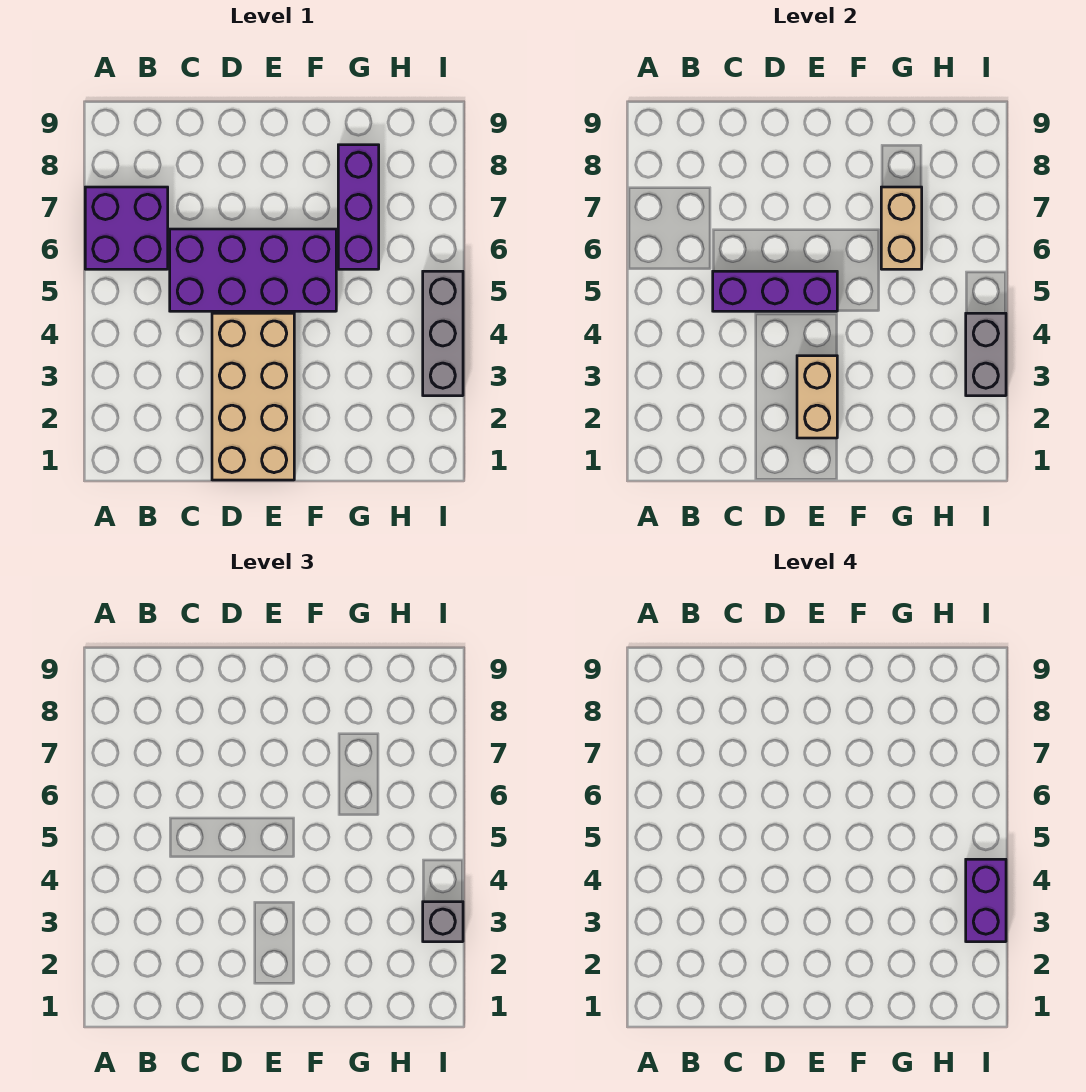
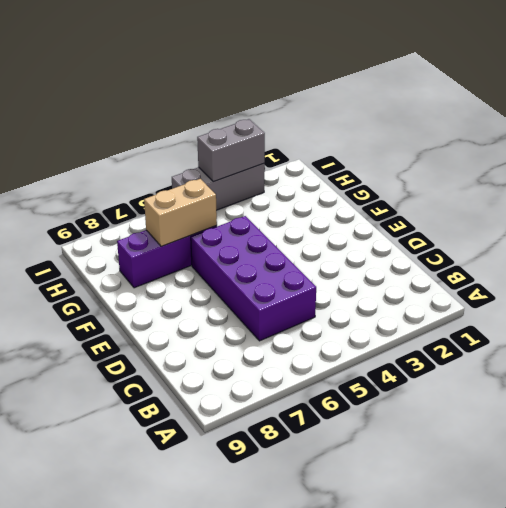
none -> purple brick A6:B7 level 1
none -> tan brick D1:E4 level 1

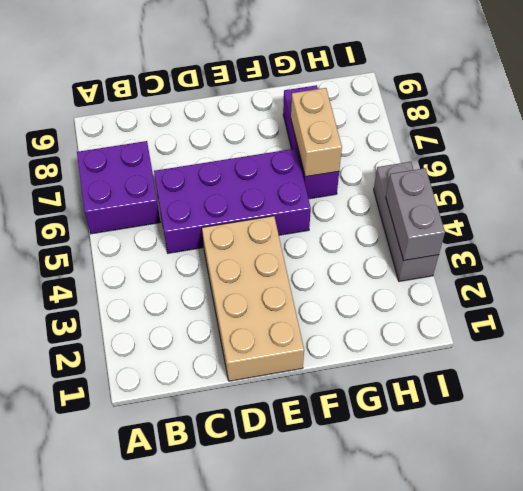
none -> purple brick C5:E5 level 2
none -> tan brick E2:E3 level 2

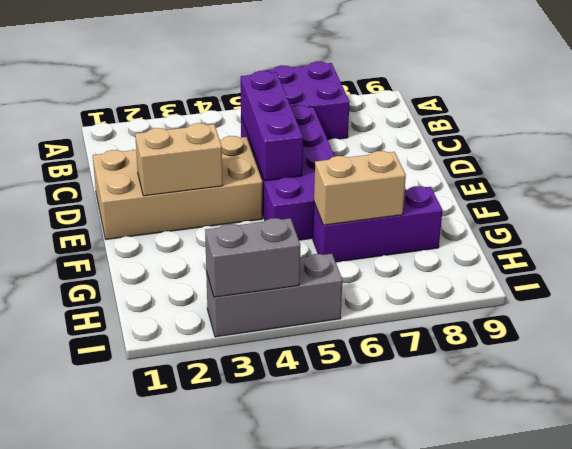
none -> grey brick I3 level 3
none -> purple brick I3:I4 level 4

